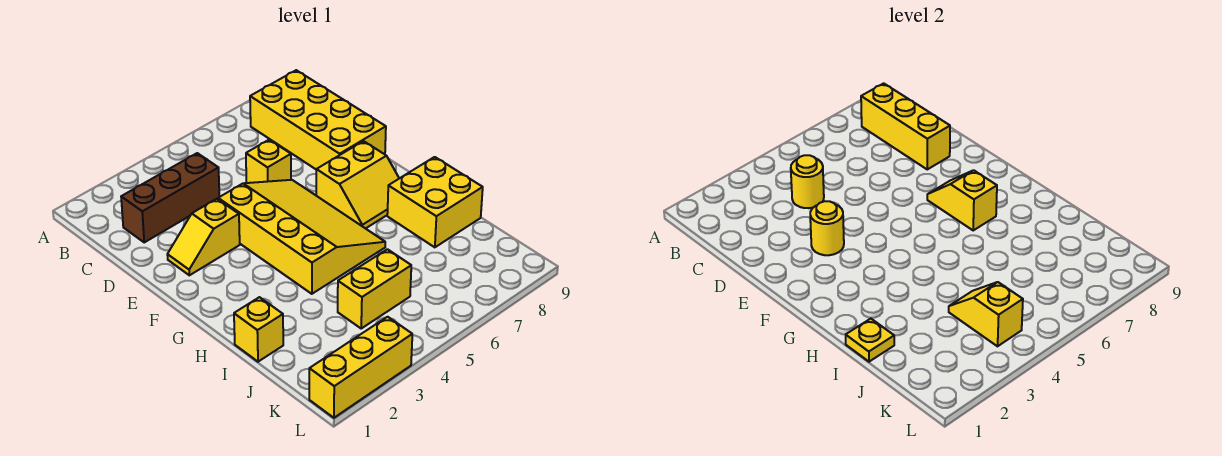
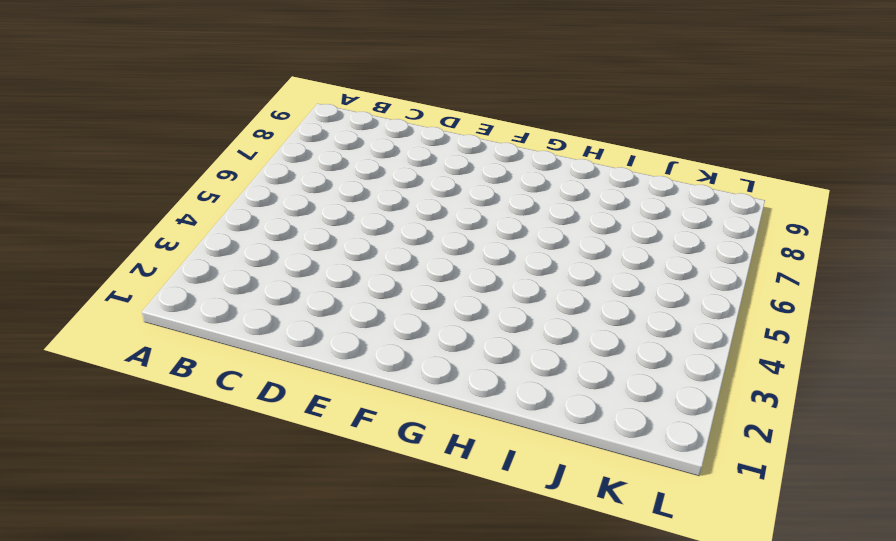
none -> yellow brick B8:E9 level 1
none -> brown brick C2:C4 level 1
none -> yellow brick D6 level 1

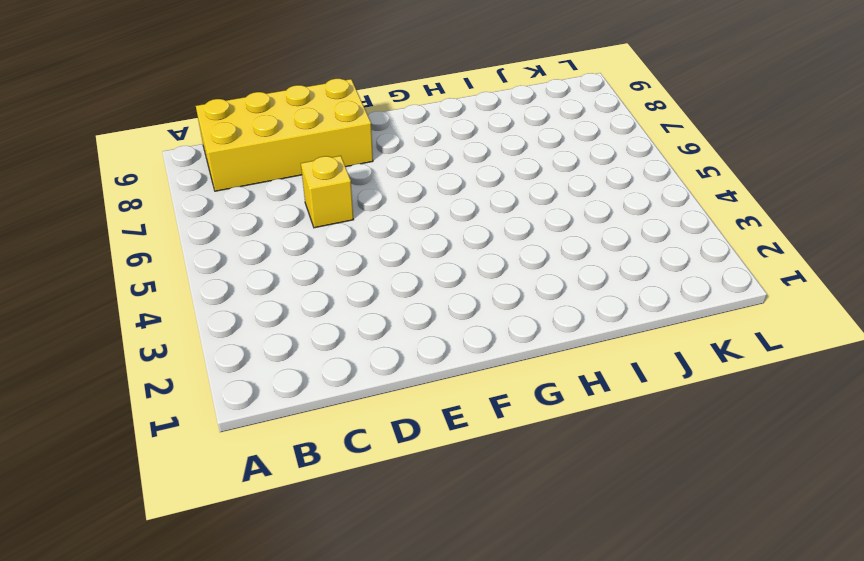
none -> brown brick C2:C4 level 1
none -> yellow slope E2:E3 level 1 top 3
none -> yellow slope E4:H6 level 1 top 4

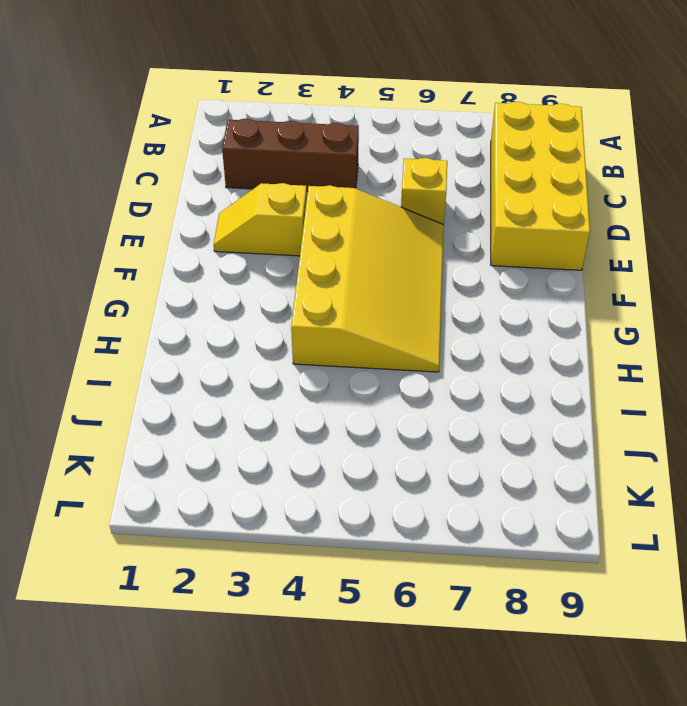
none -> yellow slope F7:G8 level 1 top F
none -> yellow brick H8:I9 level 1
none -> yellow brick I1 level 1

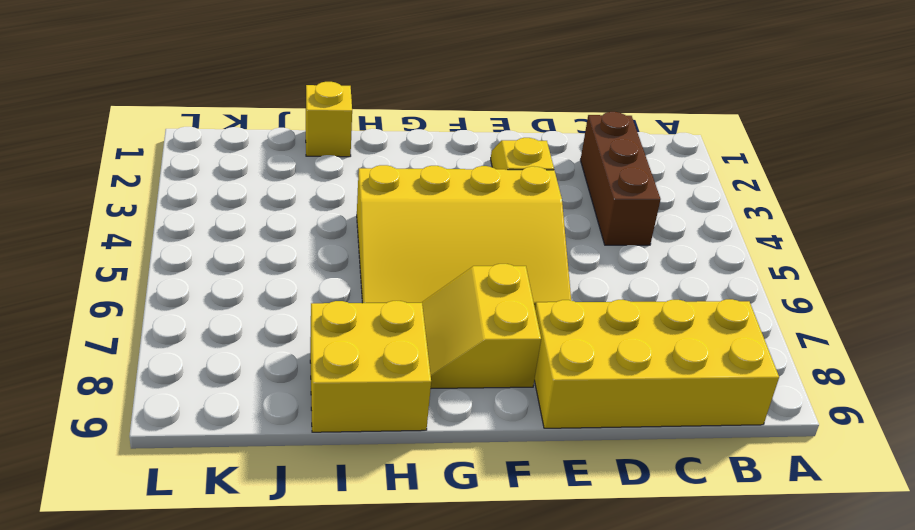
none -> yellow brick D6 level 1
none -> yellow brick J4:J5 level 1
none -> yellow brick L1:L3 level 1

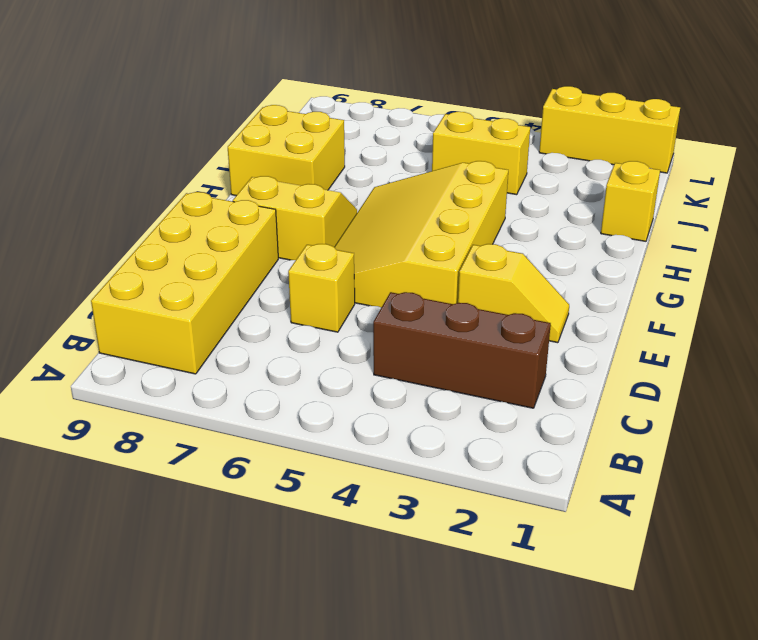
none -> yellow brick B8:D8 level 2
none -> yellow round brick C4 level 2
none -> yellow round brick E3 level 2

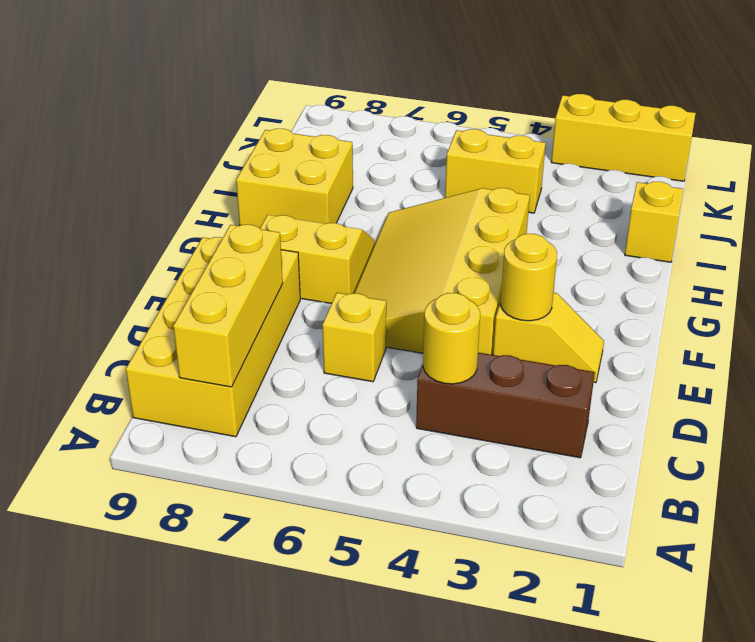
none -> yellow slope F7:G7 level 2 top G
none -> yellow plate I1 level 2
none -> yellow slope J4:K4 level 2 top K

